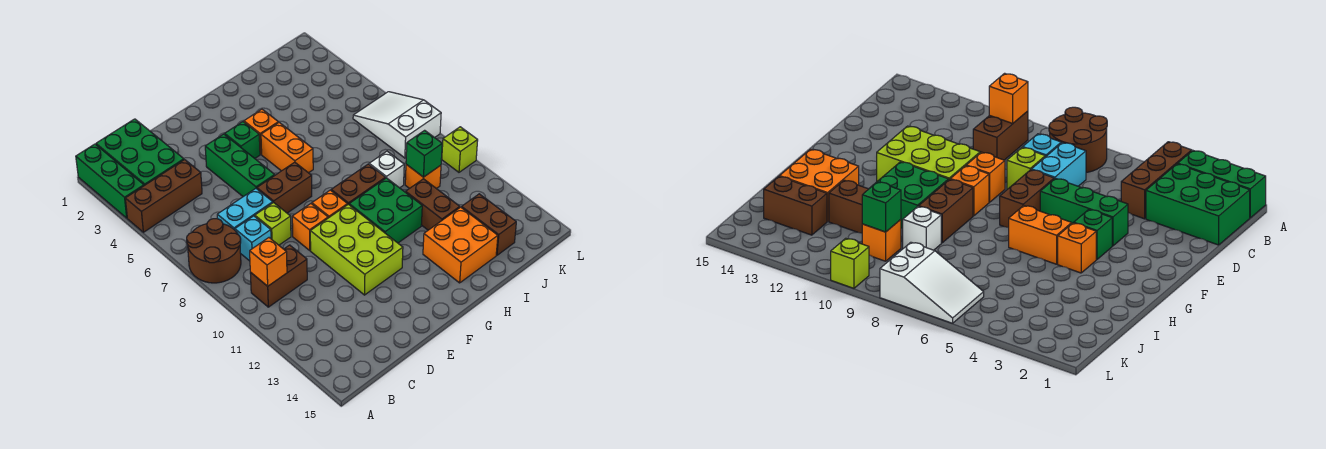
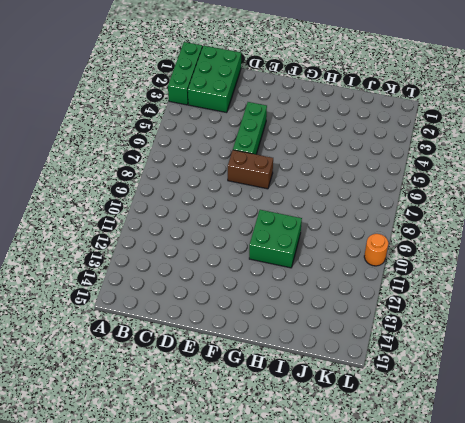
orange round brick L10 level 1 -> lime brick L10 level 1
none -> brown brick A4:C4 level 1
none -> brown round brick A7:B8 level 1
none -> brown brick B10:C10 level 1

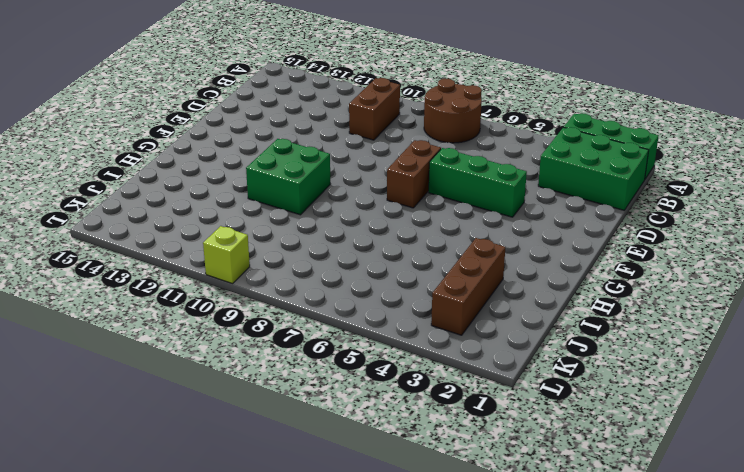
brown brick I3:K3 level 1 -> brown brick A4:C4 level 1
none -> cyan brick C7:D7 level 1
none -> cyan brick C8 level 1
none -> lime brick D8 level 1

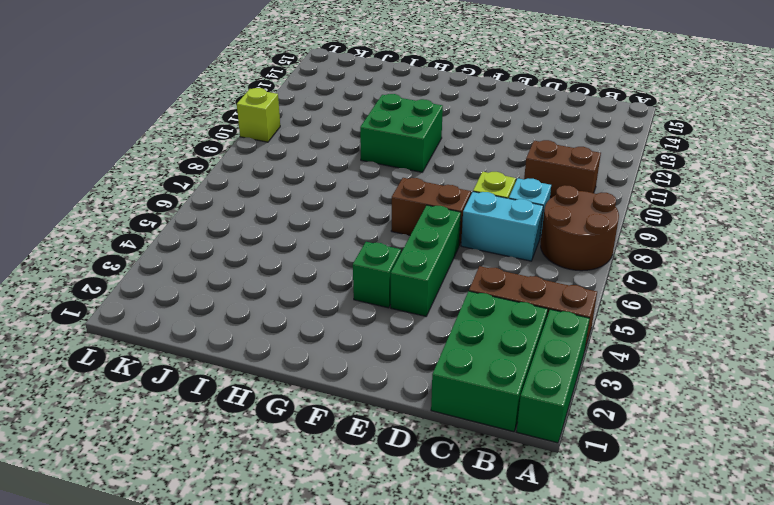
none -> orange brick E9 level 1
none -> lime brick E10:F12 level 1
none -> orange brick F9 level 1

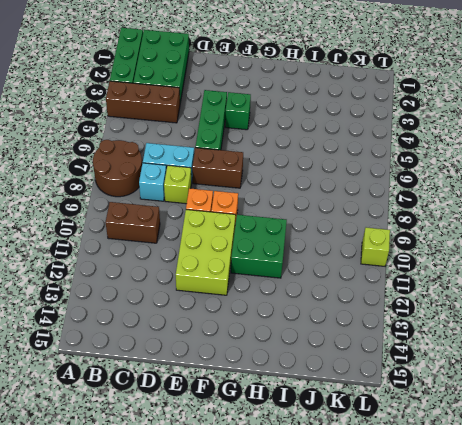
none -> orange brick G4 level 1
none -> orange brick G5:G6 level 1
none -> brown brick G9:H9 level 1

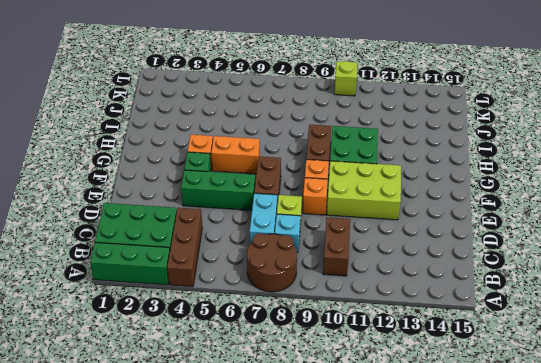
none -> orange brick H13:I14 level 1
none -> white brick I9 level 1
none -> brown brick I11:I12 level 1

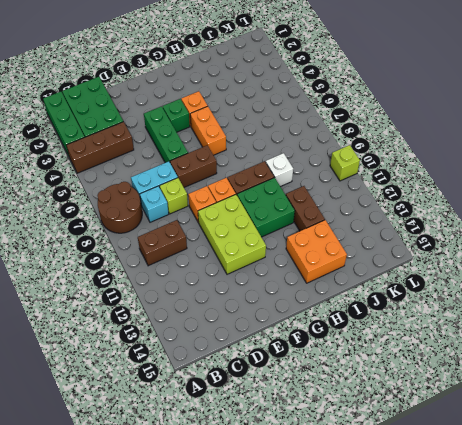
none -> orange brick J10 level 1
none -> brown brick J13:J14 level 1
none -> white slope K6:L8 level 1 top 8

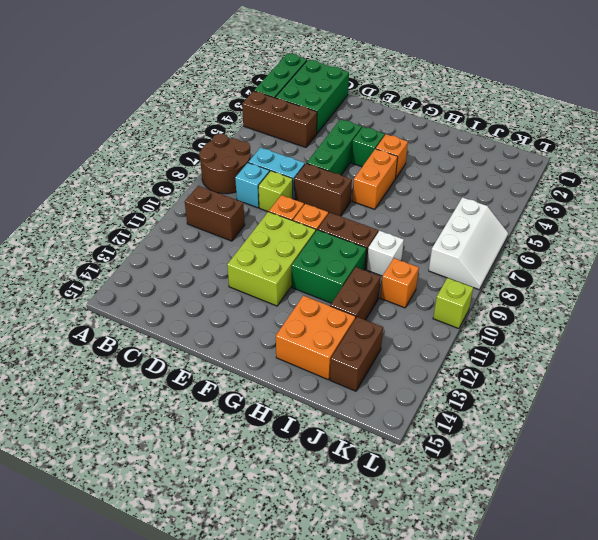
white slope K6:L8 level 1 top K -> white slope K6:L8 level 1 top 8
none -> orange brick B10 level 2
none -> green brick J10 level 2

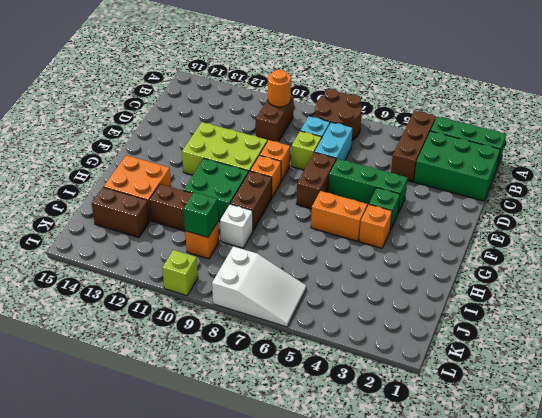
orange round brick B10 level 2 -> orange brick B10 level 2

